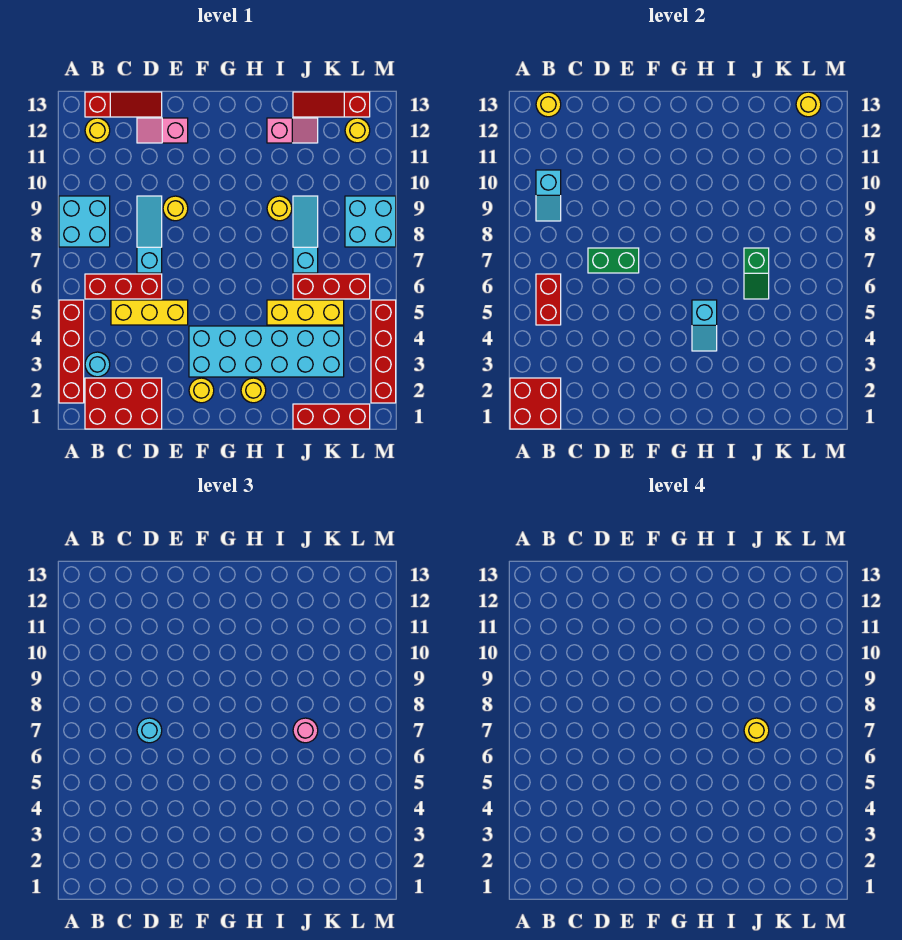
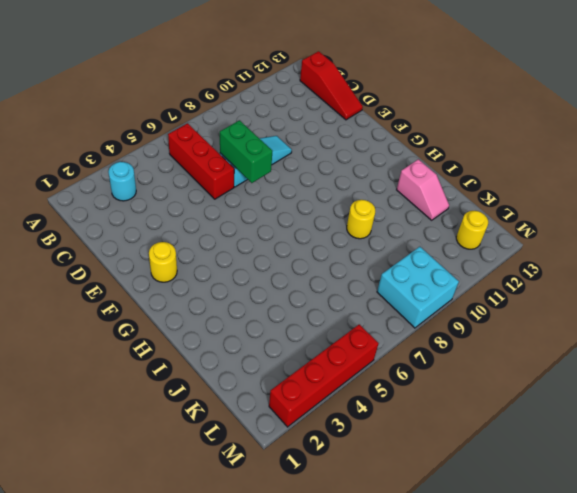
none -> red brick A2:A5 level 1
none -> cyan brick A8:B9 level 1
none -> red brick B1:D2 level 1
none -> yellow round brick B12 level 1

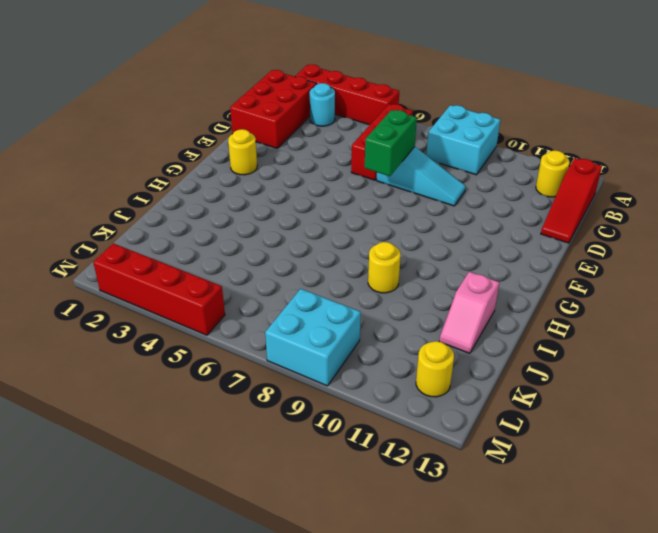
none -> yellow brick C5:E5 level 1
none -> pink slope D12:E12 level 1 top E
none -> yellow round brick E9 level 1
none -> cyan brick F3:K4 level 1

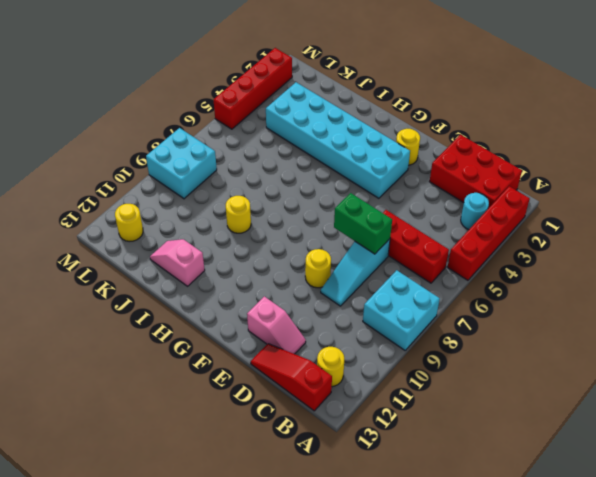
none -> yellow brick C5:E5 level 1
none -> yellow round brick H2 level 1
none -> yellow brick I5:K5 level 1
none -> red brick J1:L1 level 1

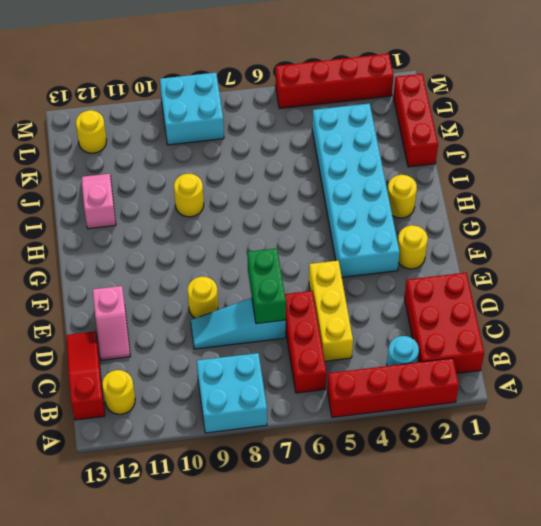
none -> yellow brick I5:K5 level 1
none -> red brick J6:L6 level 1
none -> cyan slope J7:J9 level 1 top 7
none -> red slope J13:L13 level 1 top L

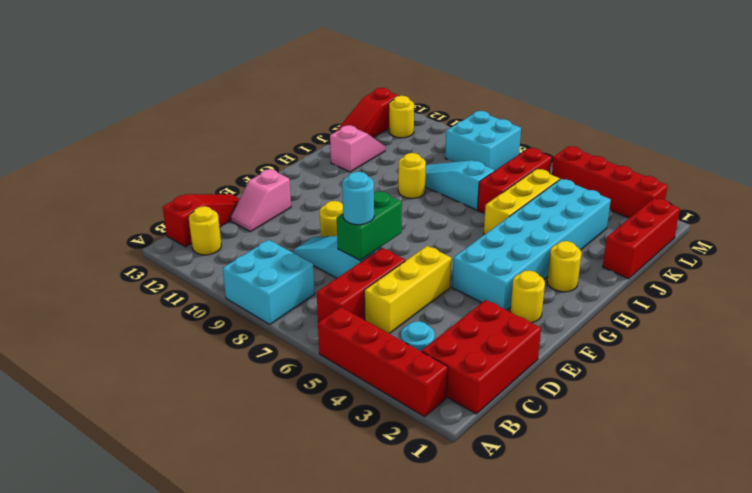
none -> red brick A1:B2 level 2
none -> red brick B5:B6 level 2
none -> cyan slope B9:B10 level 2 top 10
none -> yellow round brick B13 level 2

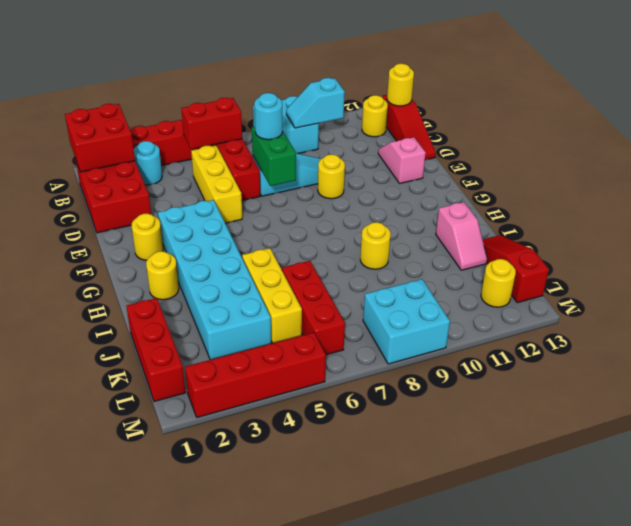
none -> cyan slope J7:J9 level 1 top 7
none -> cyan slope H4:H5 level 2 top 5
none -> green slope J6:J7 level 2 top 7
none -> yellow round brick L13 level 2

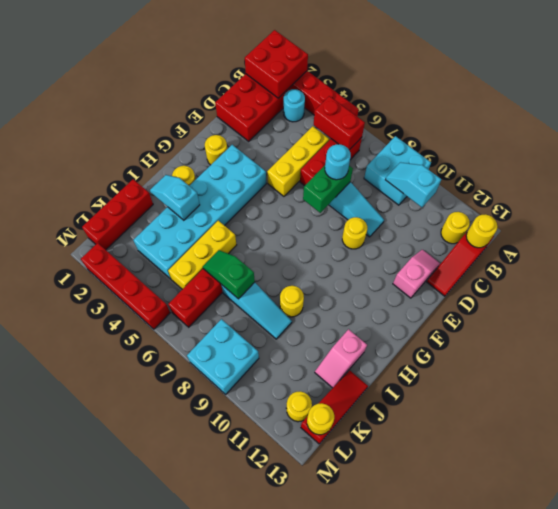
cyan slope I2:I3 level 2 top 3 -> cyan slope H4:H5 level 2 top 5
none -> pink round brick J7 level 3
none -> yellow round brick J7 level 4

